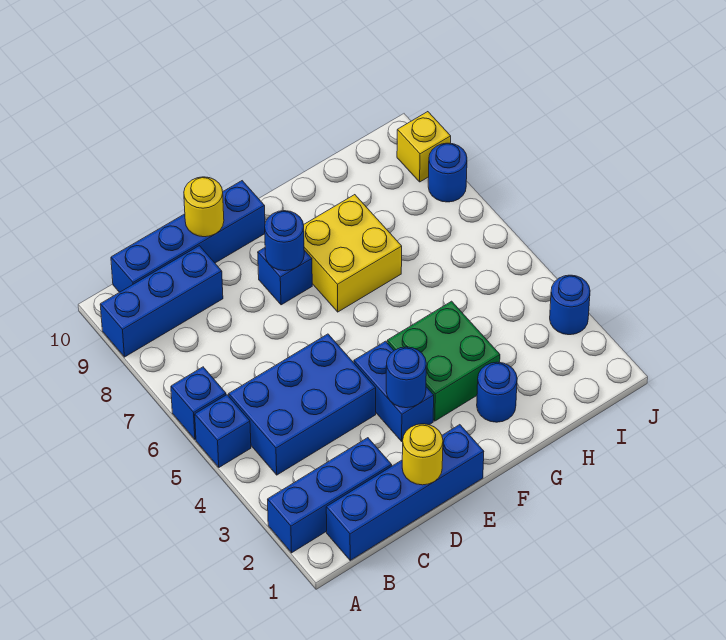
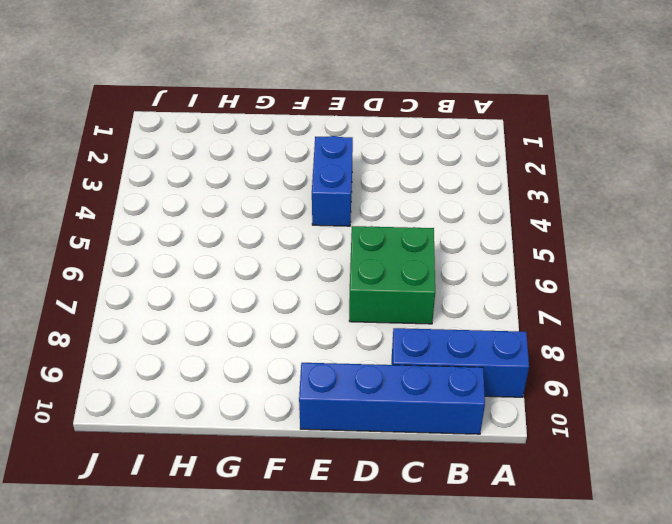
green brick C6:D7 level 1 -> green brick F3:G4 level 1
none -> blue brick A2:C2 level 1
none -> blue brick A5 level 1
none -> blue brick A6 level 1

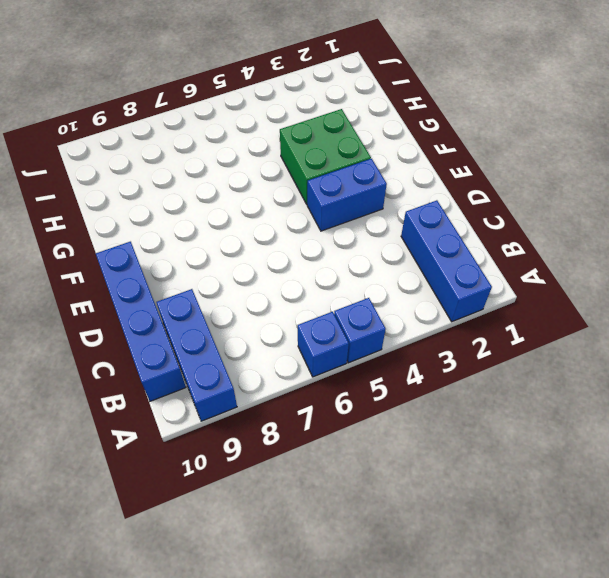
none -> blue brick B1:E1 level 1
none -> blue brick B4:D5 level 1
none -> blue brick E8 level 1

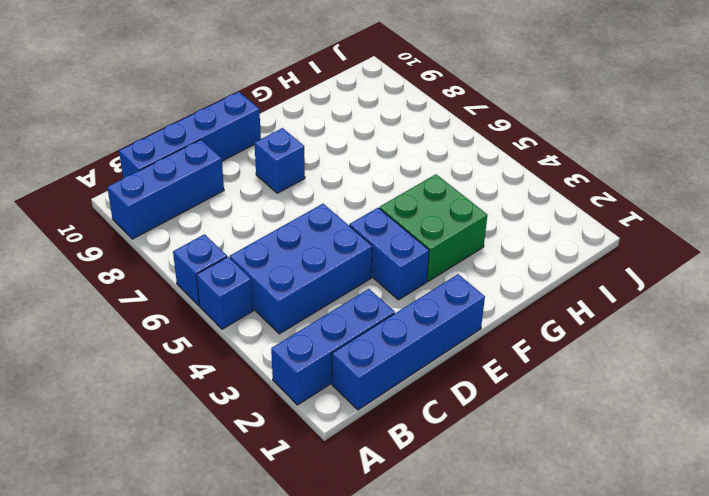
none -> yellow brick F7:G8 level 1
none -> blue round brick G2 level 1
none -> blue round brick J3 level 1

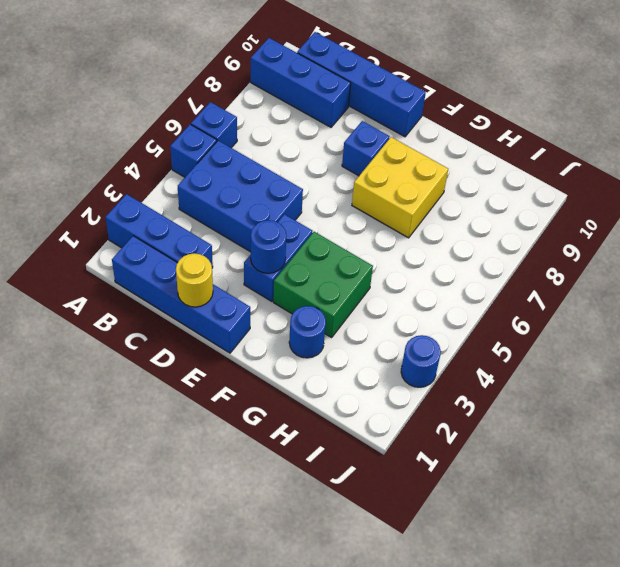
none -> blue round brick J8 level 1
none -> yellow brick J9 level 1
none -> yellow round brick D10 level 2

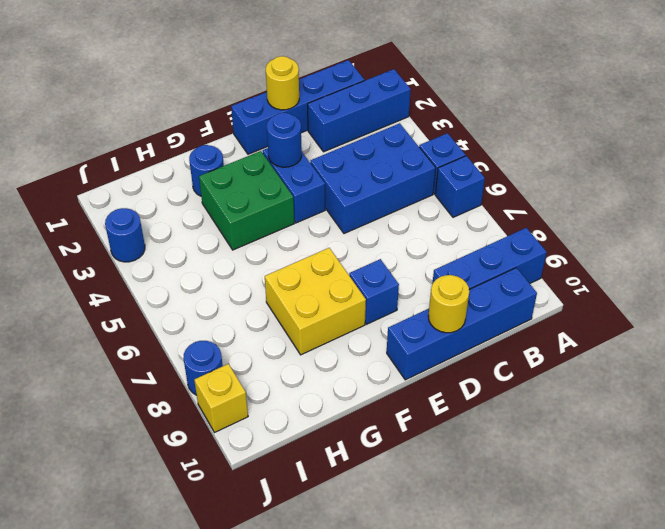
none -> blue round brick E8 level 2

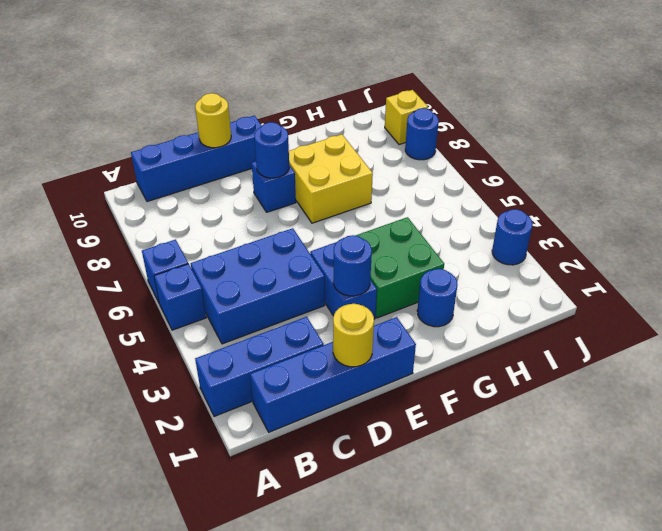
none -> blue brick A9:C9 level 1

